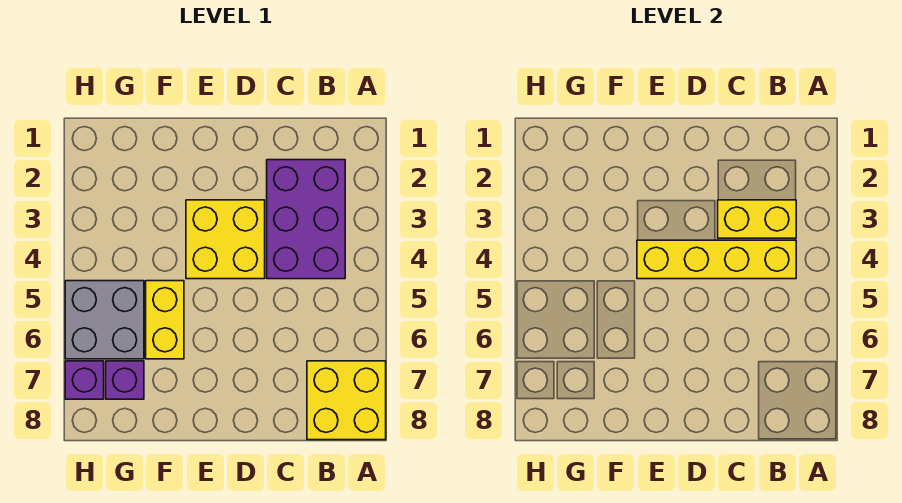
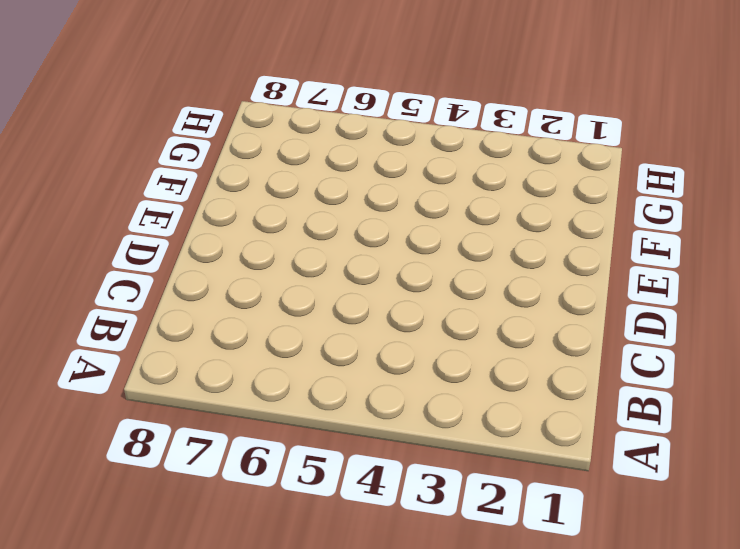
none -> yellow brick A7:B8 level 1
none -> purple brick B2:C4 level 1

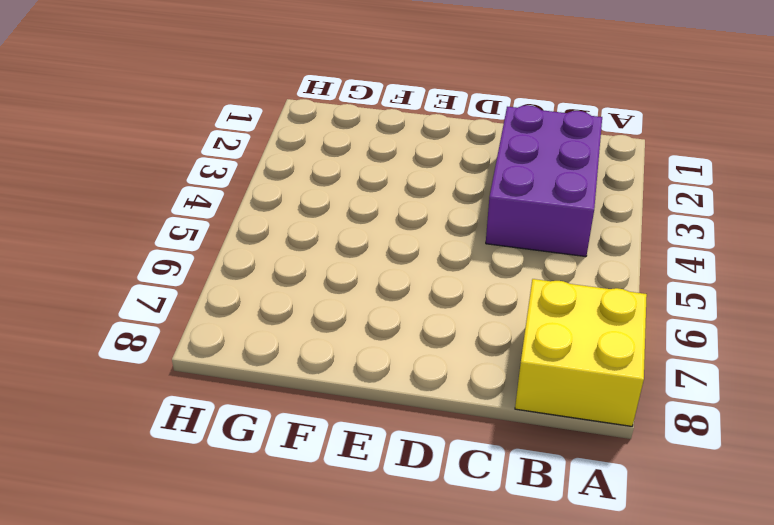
none -> yellow brick D3:E4 level 1
none -> yellow brick F5:F6 level 1

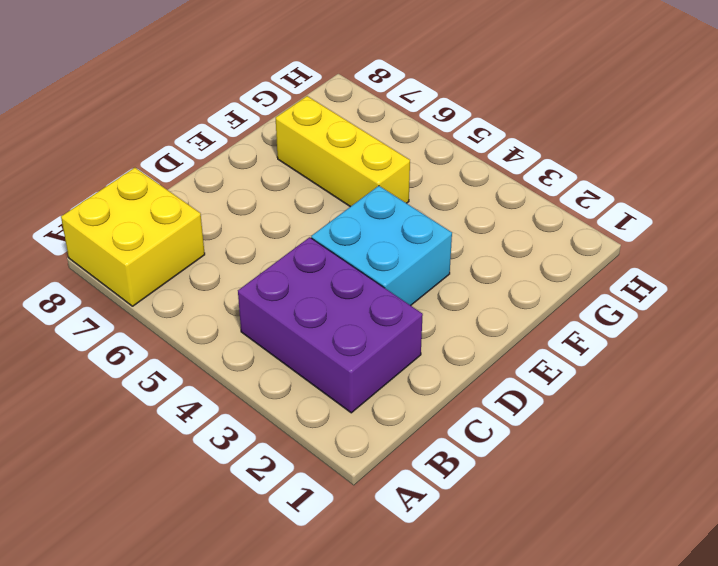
cyan brick D3:E4 level 1 -> yellow brick D3:E4 level 1
yellow brick F5:F7 level 1 -> yellow brick F5:F6 level 1
none -> grey brick G5:H6 level 1
none -> purple brick G7 level 1

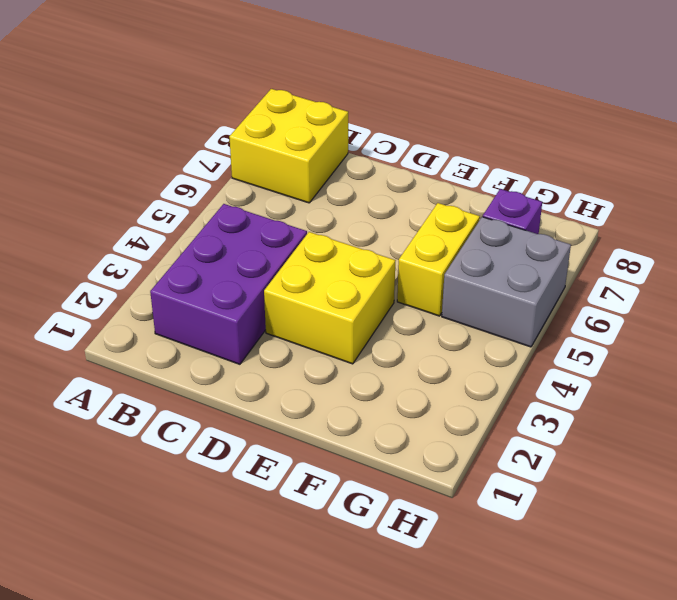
none -> purple brick H7 level 1
none -> yellow brick B3:C3 level 2

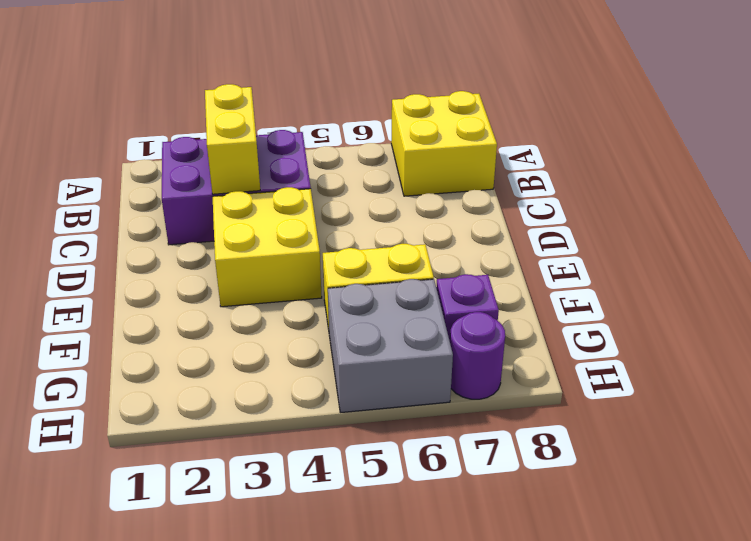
purple round brick H7 level 1 -> purple brick H7 level 1
none -> yellow brick B4:E4 level 2

